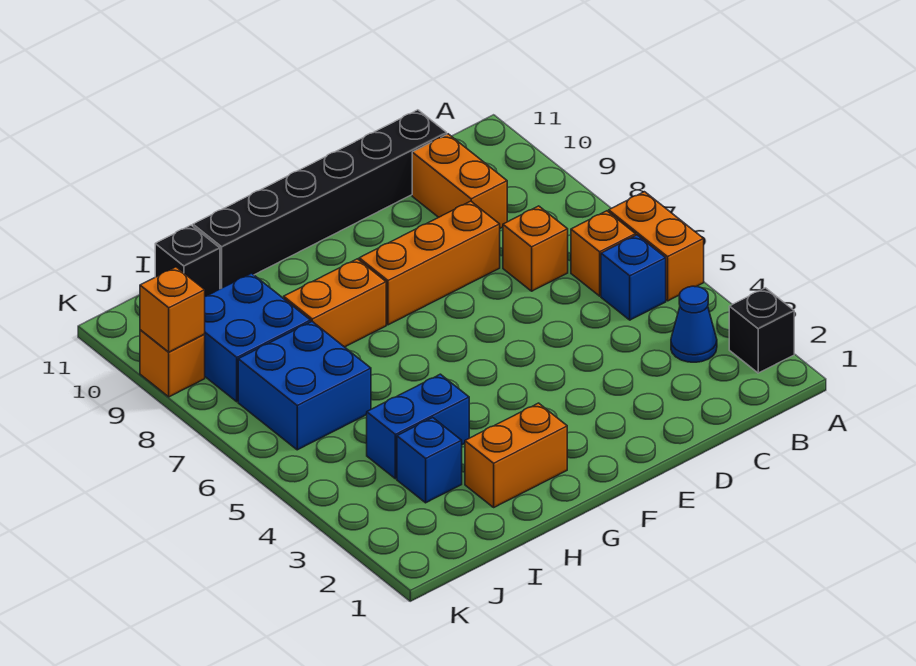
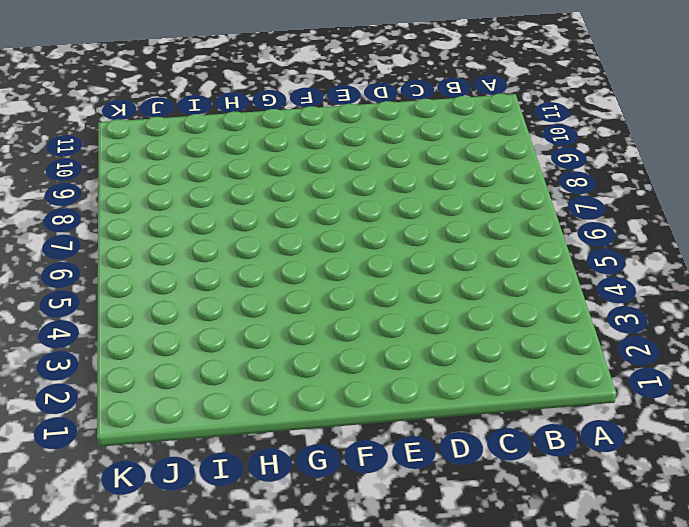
none -> black brick A2 level 1
none -> orange brick A5:A6 level 1
none -> blue cone B3 level 1

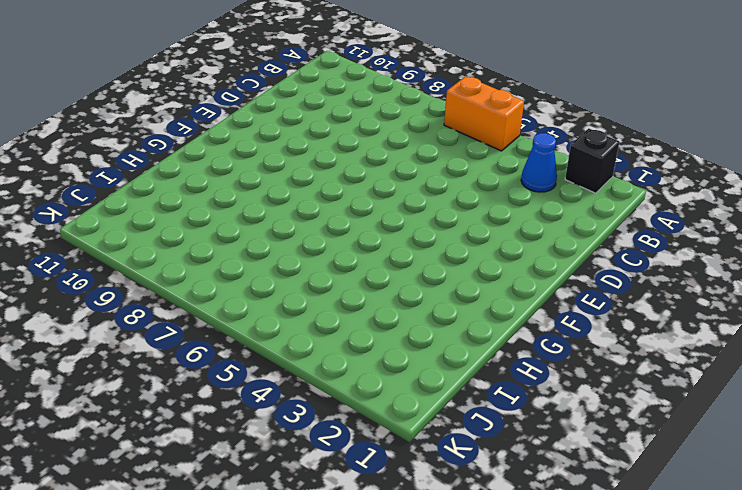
none -> blue brick B5 level 1
none -> orange brick B6 level 1
none -> orange brick C7 level 1

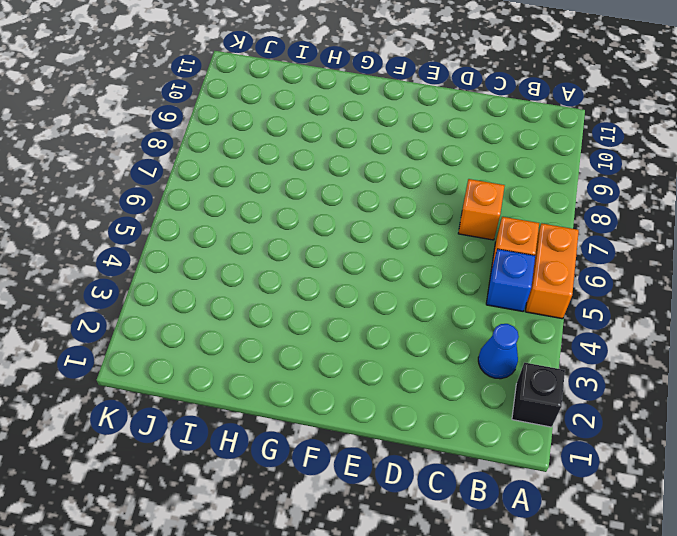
none -> orange brick C9:C10 level 1
none -> black brick C11:H11 level 1
none -> orange brick D8:F8 level 1

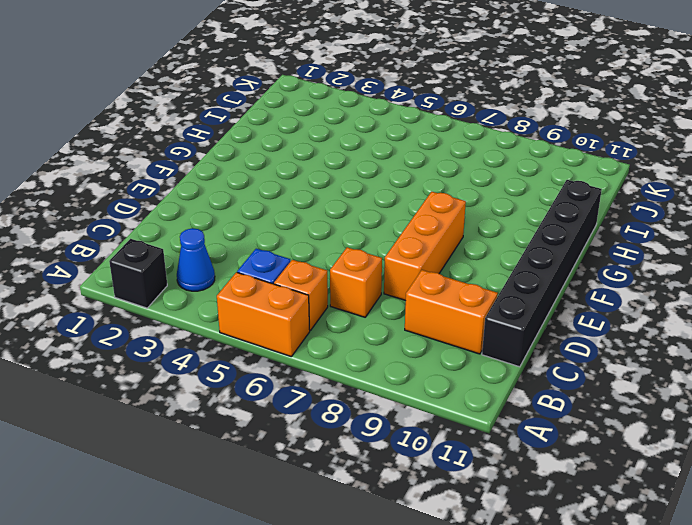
none -> orange brick G2:H2 level 1
none -> orange brick G8:H8 level 1
none -> blue brick H4:I4 level 1

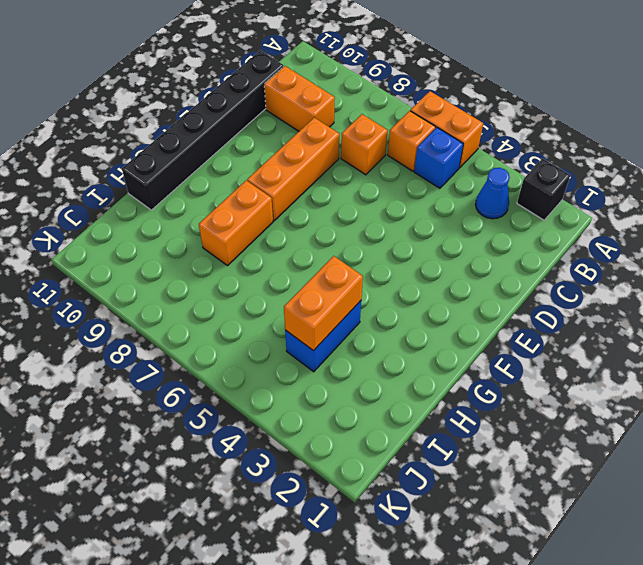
orange brick H4:I4 level 2 -> orange brick G2:H2 level 1
none -> blue brick I3 level 1
none -> blue brick I6:J7 level 1
none -> blue brick I8:J9 level 1

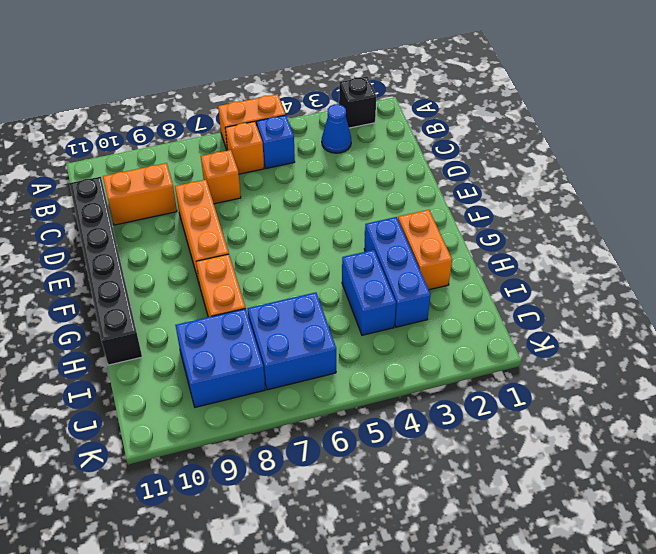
blue brick G3:I3 level 1 -> blue brick I3 level 1
none -> black brick I11 level 1
none -> orange brick K9 level 1
none -> orange brick K9 level 2

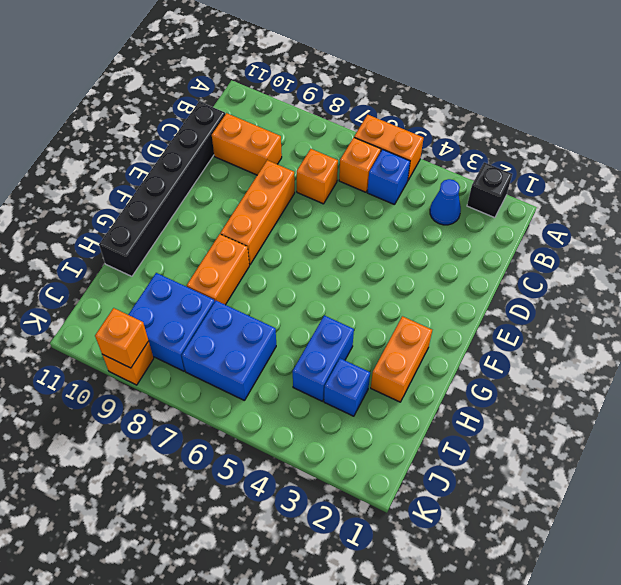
none -> black brick I11 level 1

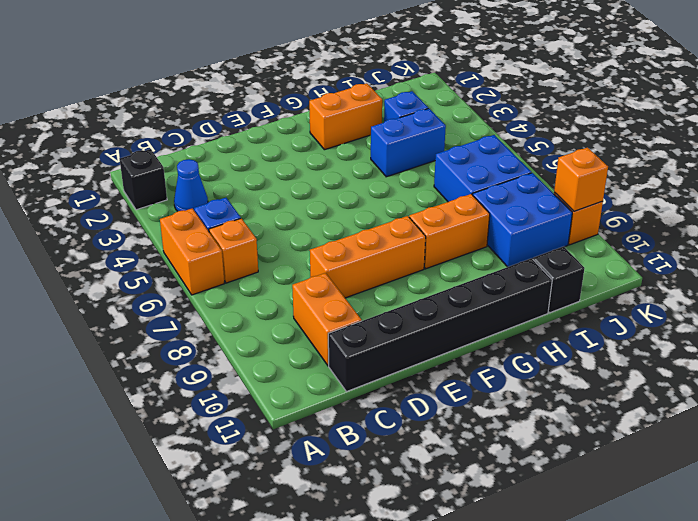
none -> orange brick C7 level 1

